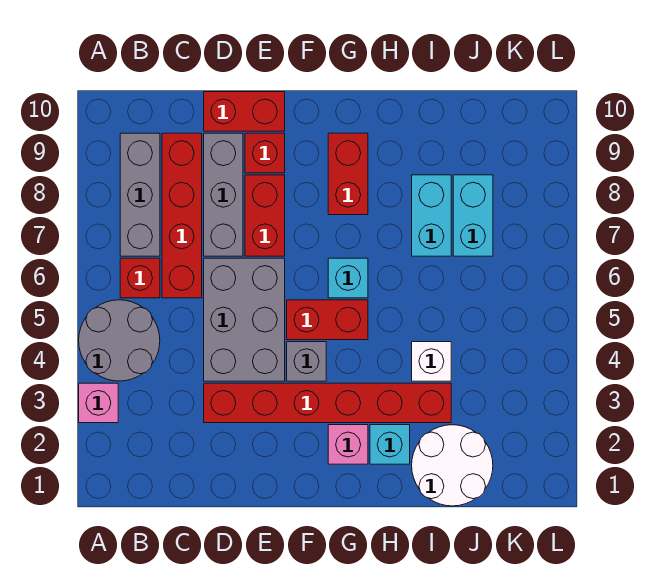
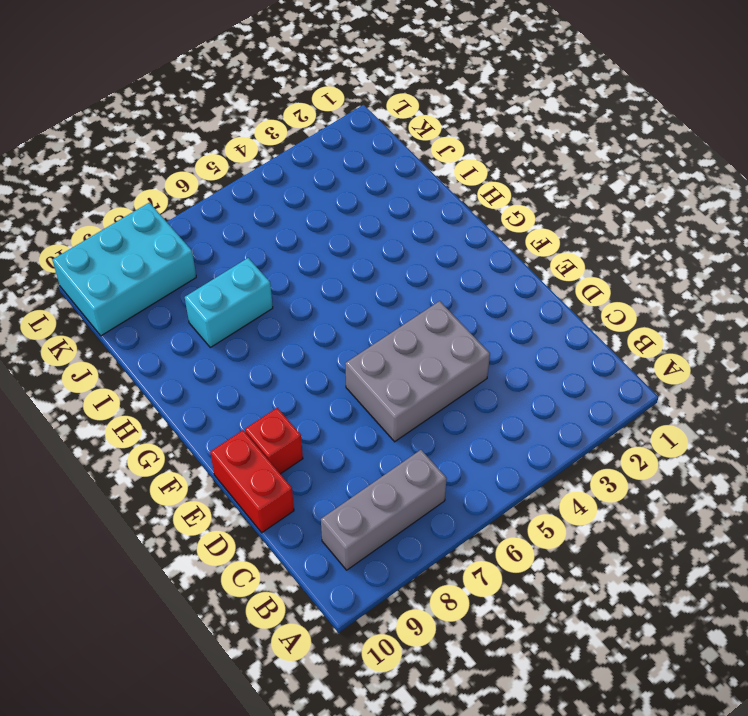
cyan brick K8:L10 level 1 -> none
none -> pink brick A3 level 1
none -> grey round brick A4:B5 level 1
none -> red brick B6 level 1

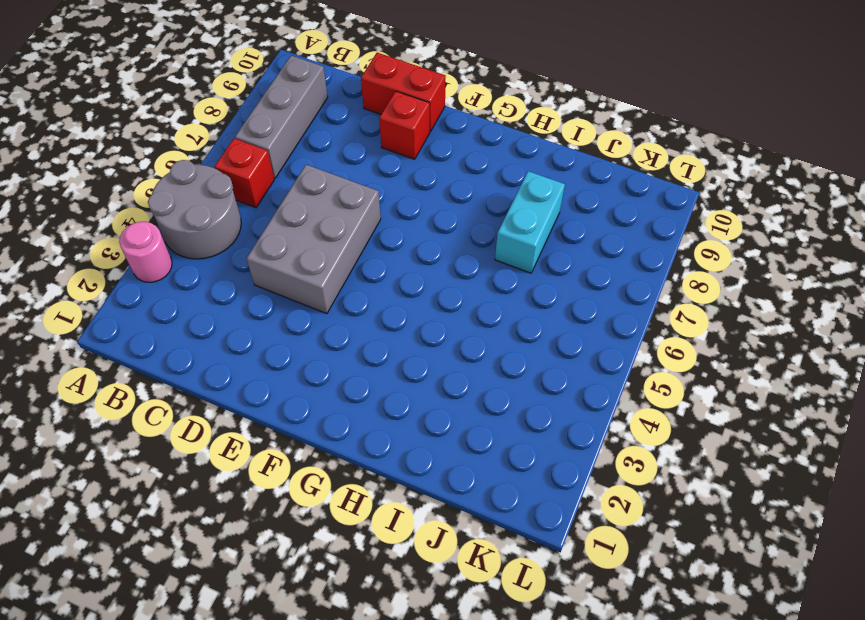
pink round brick A3 level 1 -> pink brick A3 level 1
none -> red brick C6:C9 level 1
none -> red brick D3:I3 level 1
none -> grey brick D7:D9 level 1

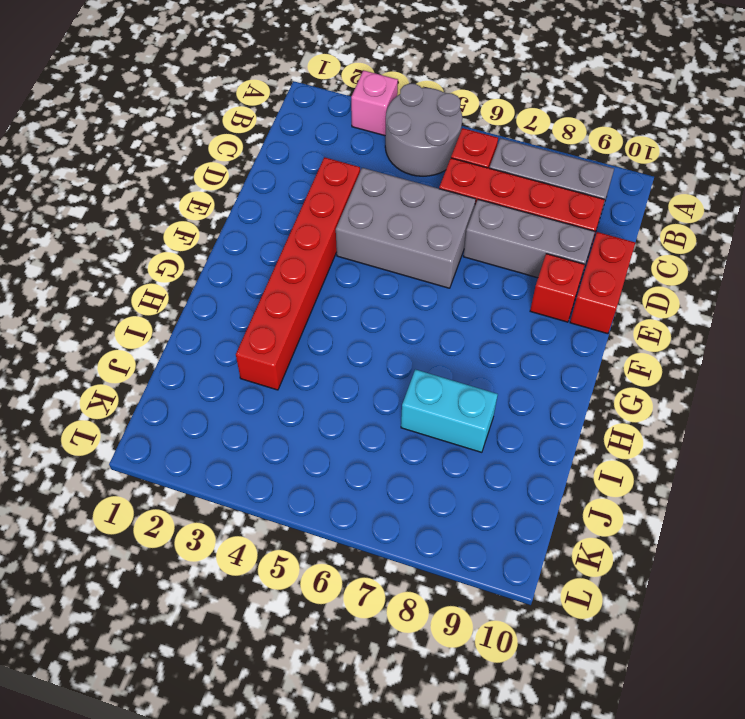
none -> red brick E7:E8 level 1
none -> grey brick F4 level 1
none -> red brick F5:G5 level 1

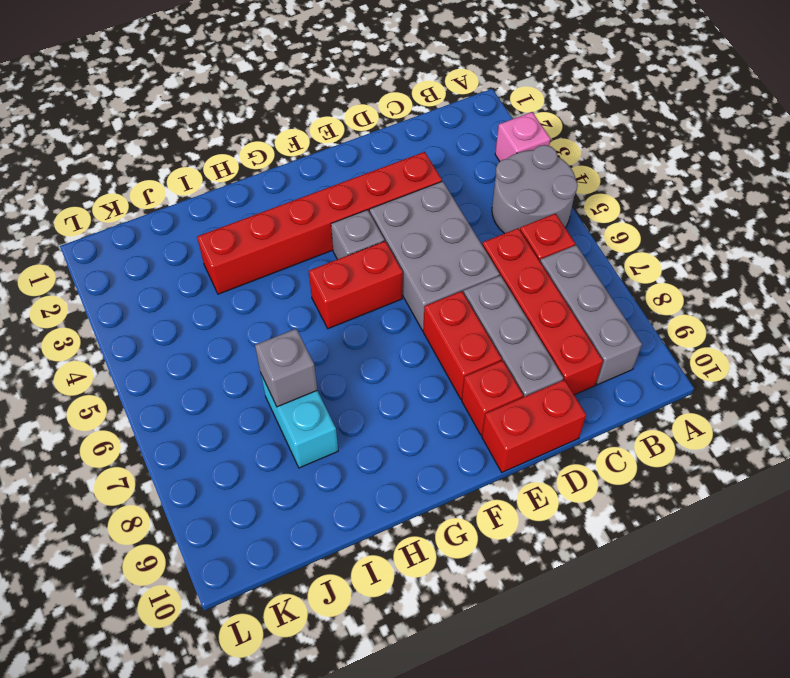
grey brick I7 level 2 -> none
none -> pink brick G2 level 1
none -> cyan brick G6 level 1
none -> red brick G8:G9 level 1

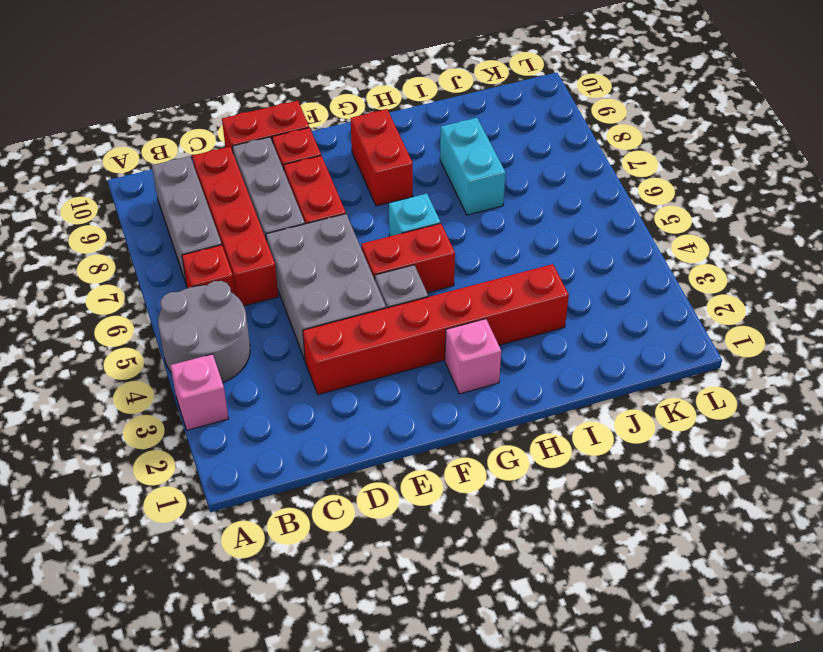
none -> cyan brick H2 level 1
none -> white round brick I1:J2 level 1
none -> white brick I4 level 1

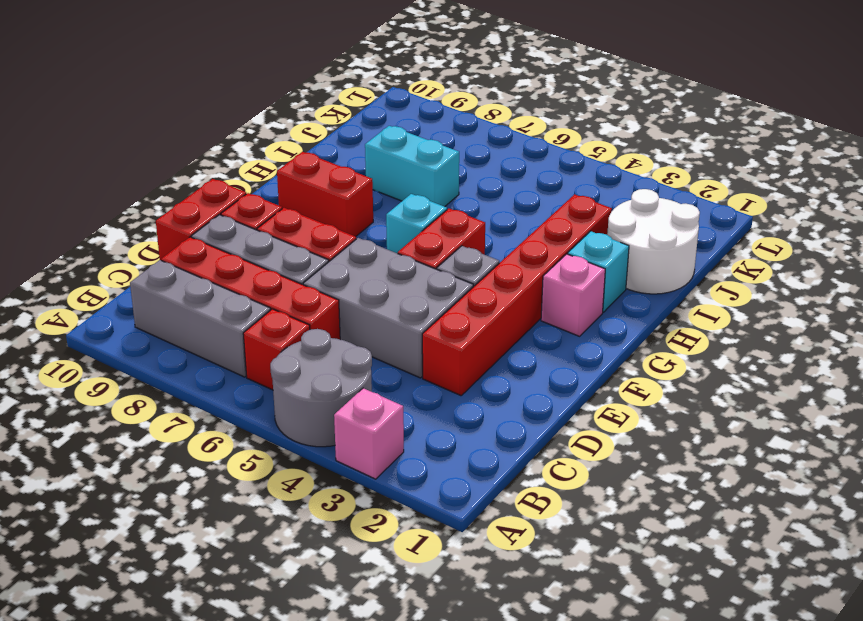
none -> white brick I4 level 1
none -> cyan brick J7:J8 level 1

